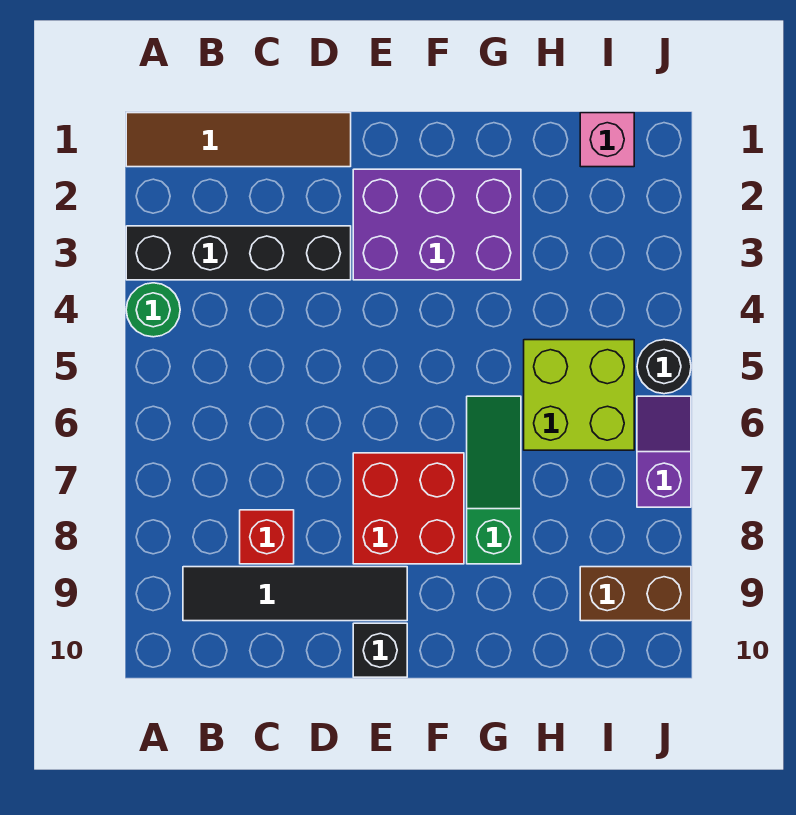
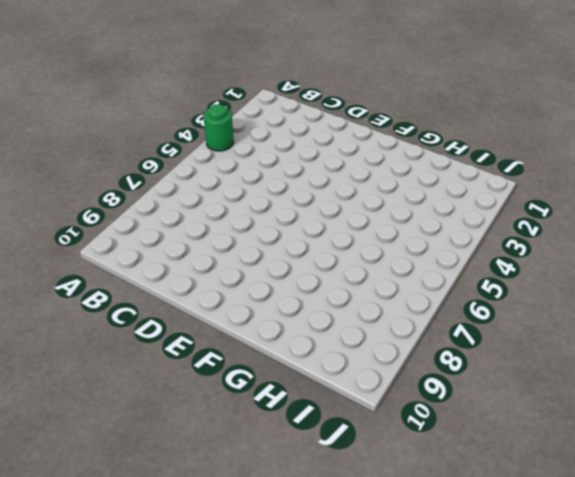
none -> brown tile A1:D1 level 1
none -> black brick A3:D3 level 1
none -> black tile B9:E9 level 1

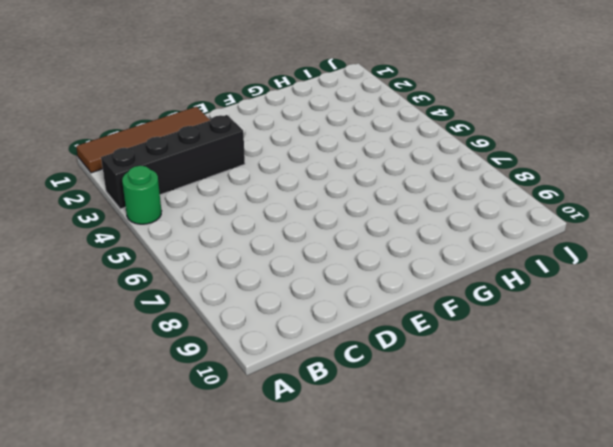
none -> black tile B9:E9 level 1
none -> red brick C8 level 1
none -> purple brick E2:G3 level 1

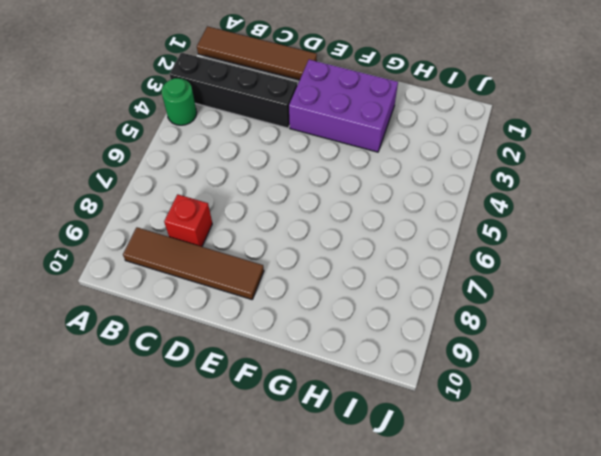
brown tile B9:E9 level 1 -> black tile B9:E9 level 1
none -> red brick E7:F8 level 1
none -> black brick E10 level 1
none -> green slope G6:G8 level 1 top 8

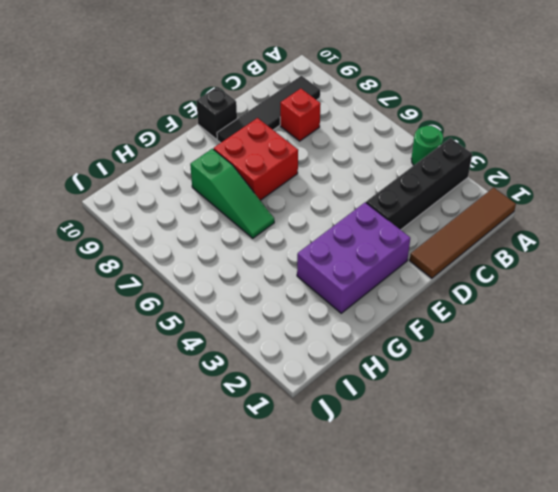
none -> lime brick H5:I6 level 1
none -> pink brick I1 level 1
none -> brown brick I9:J9 level 1

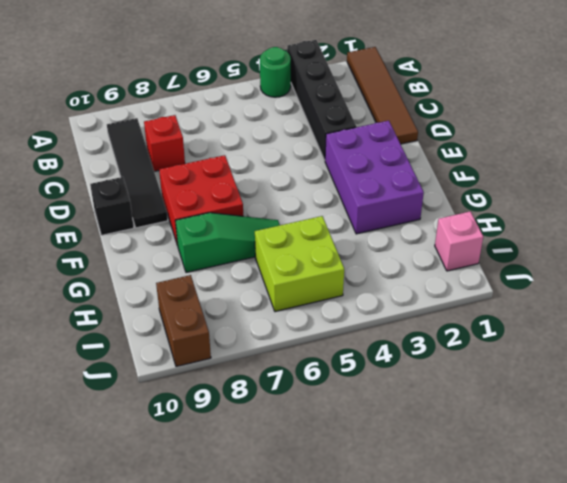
none -> black round brick J5 level 1
none -> purple slope J6:J7 level 1 top 7

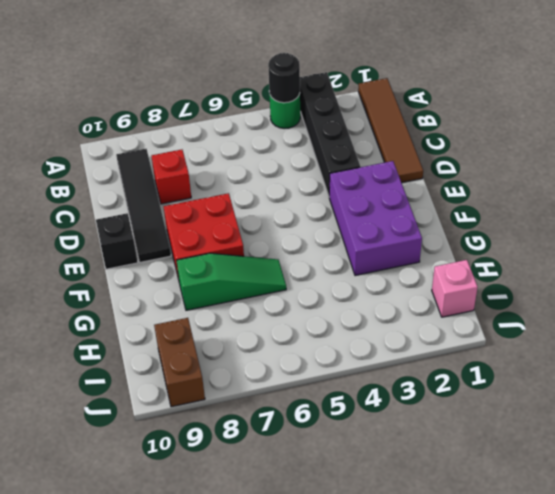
black round brick A4 level 2 -> black round brick J5 level 1
none -> lime brick H5:I6 level 1
none -> purple slope J6:J7 level 1 top 7

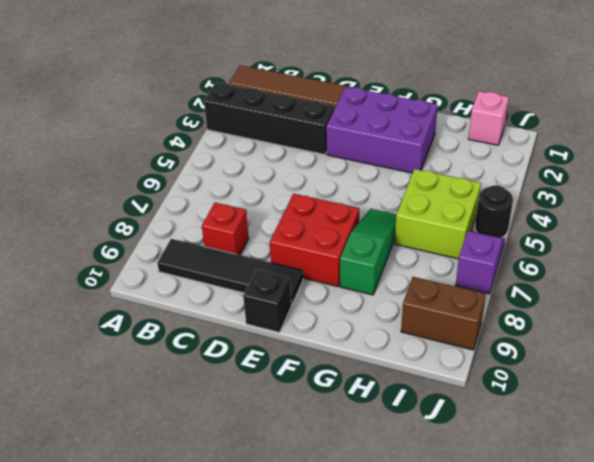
none -> green round brick A4 level 1

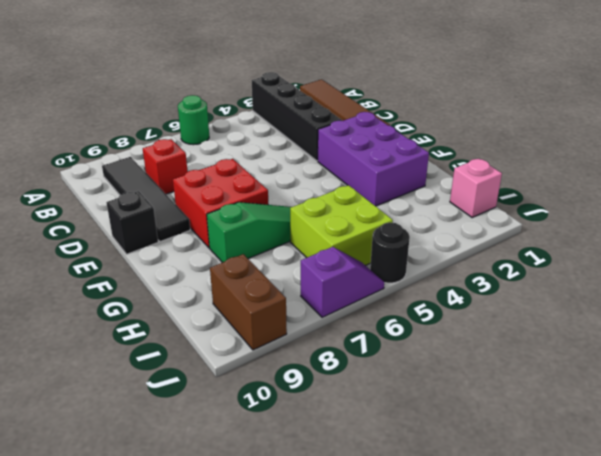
green round brick A6 level 1 -> green round brick A4 level 1

